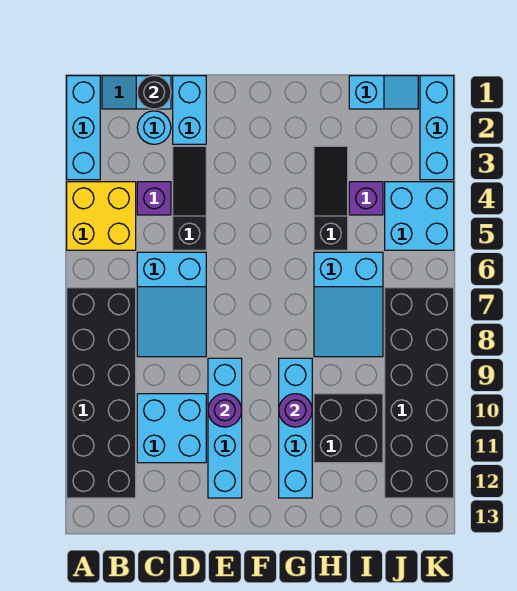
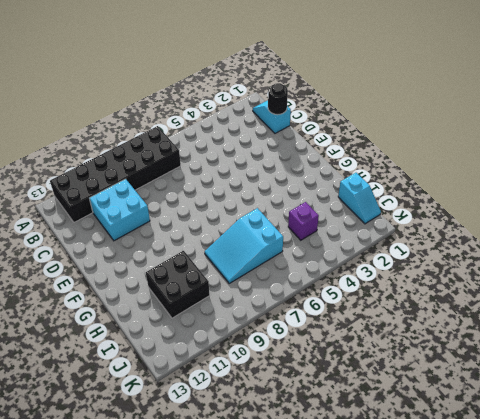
none -> cyan brick A1:A3 level 1
none -> yellow brick A4:B5 level 1
none -> cyan round brick C2 level 1

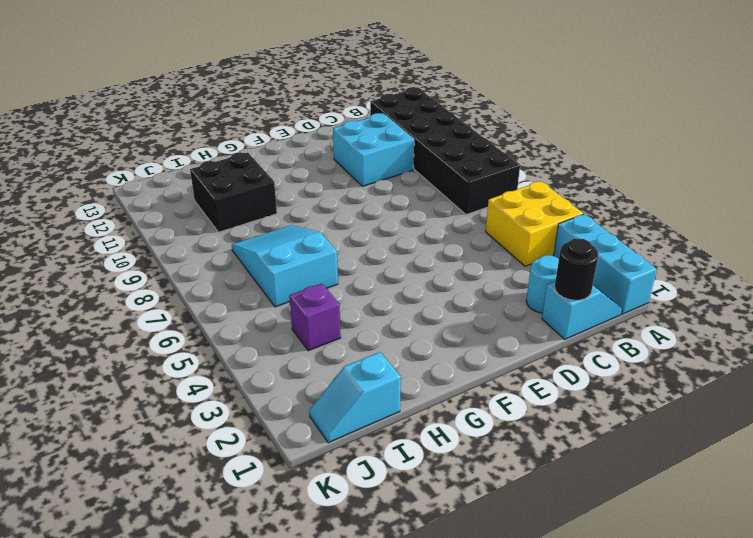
none -> purple brick C4 level 1
none -> cyan slope C6:D8 level 1 top 6
none -> cyan brick D1:D2 level 1

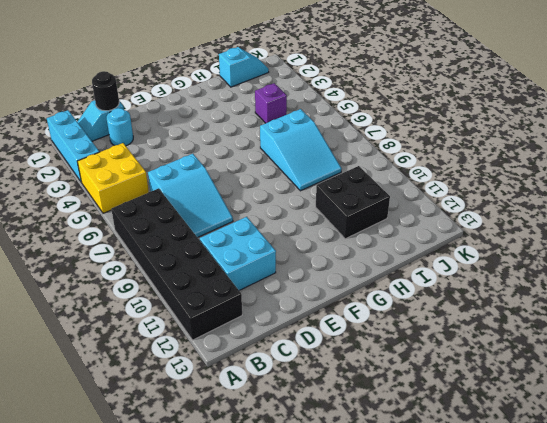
none -> purple brick C4 level 1
none -> cyan brick D1:D2 level 1
none -> black slope D3:D5 level 1 top 5

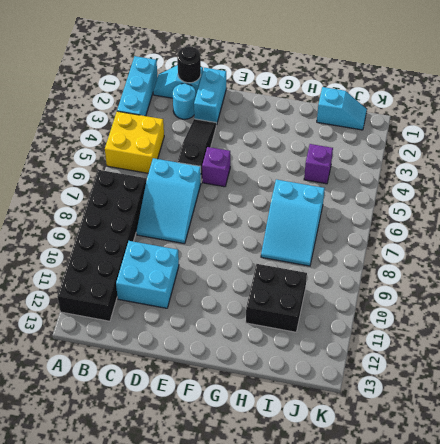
purple brick E5 level 1 -> purple brick C4 level 1
none -> cyan brick E9:E12 level 1
none -> cyan brick G9:G12 level 1
none -> black slope H3:H5 level 1 top 5

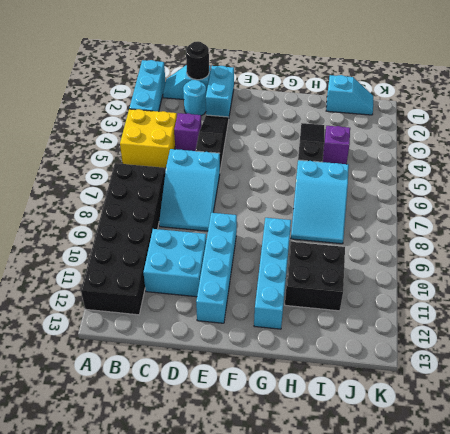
none -> cyan brick J4:K5 level 1
none -> black brick J7:K12 level 1
none -> cyan brick K1:K3 level 1

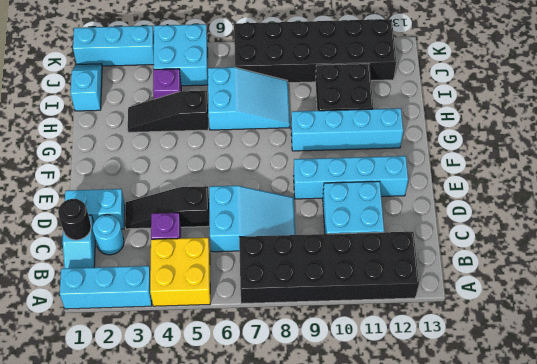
none -> purple round brick E10 level 2
none -> purple round brick G10 level 2

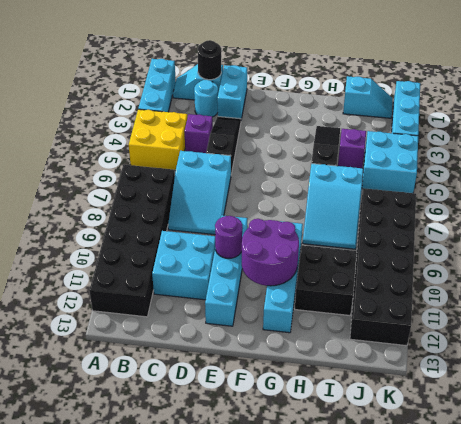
purple round brick F10:G11 level 2 -> purple round brick G10 level 2

